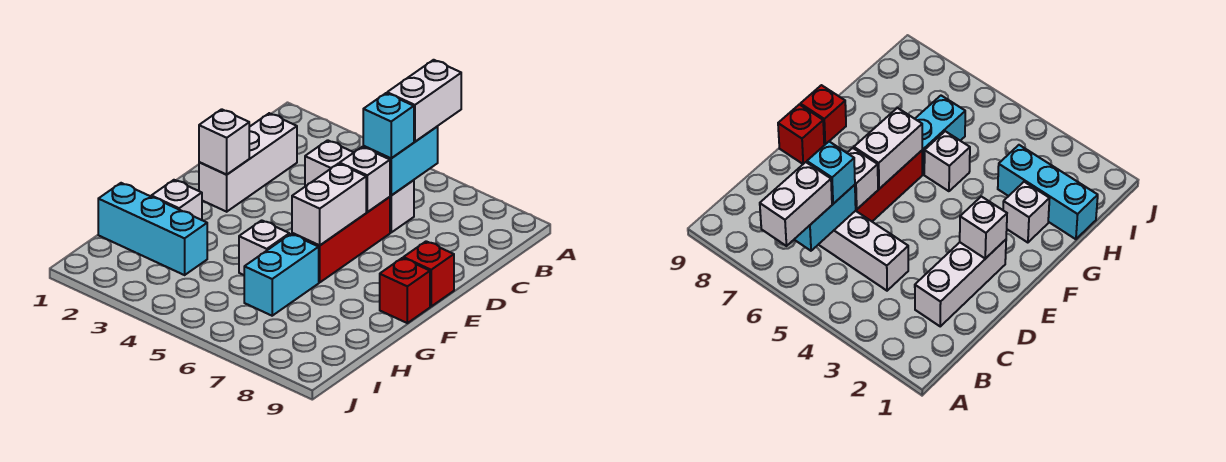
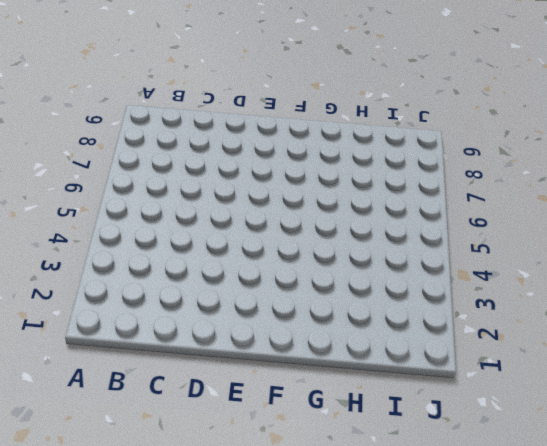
none -> white brick C2:E2 level 1
none -> white brick C4:C6 level 1
none -> red brick D6:F6 level 1

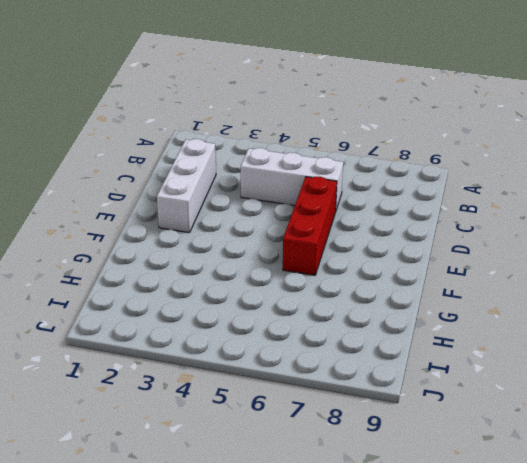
none -> red brick E9 level 1
none -> red brick F9 level 1
none -> white brick G2 level 1

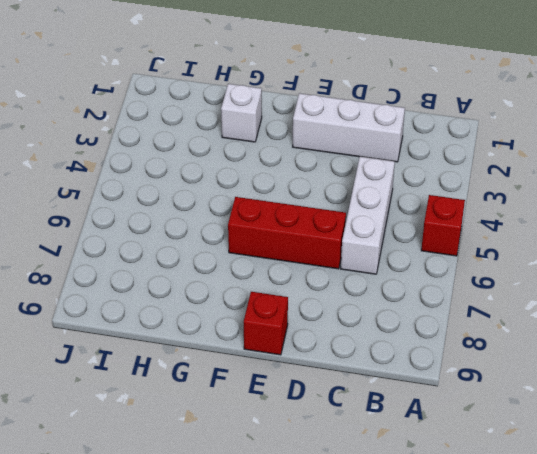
red brick A5 level 1 -> red brick F9 level 1
none -> white brick G5 level 1
none -> cyan brick G6:H6 level 1
none -> cyan brick H1:H3 level 1

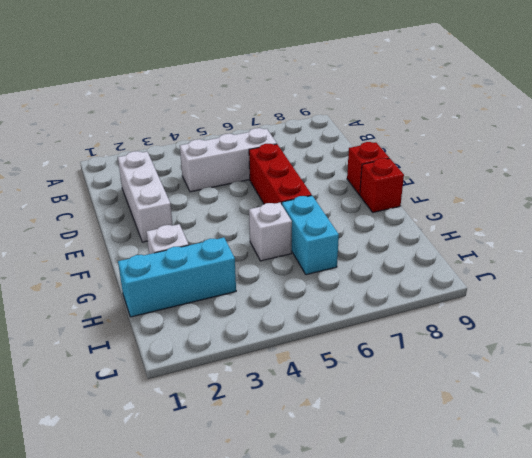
none -> cyan brick B6:C6 level 2
none -> white brick D6 level 2
none -> white brick E2 level 2

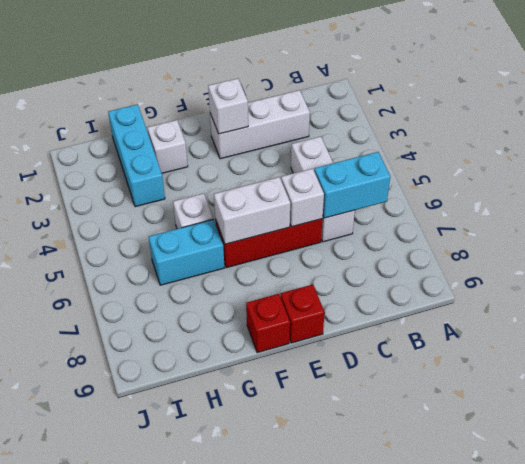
none -> white brick A6:B6 level 3
none -> cyan brick C6 level 3

